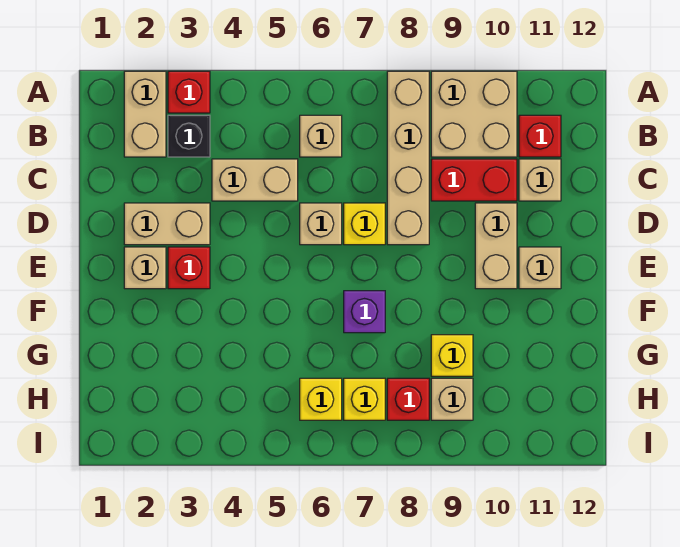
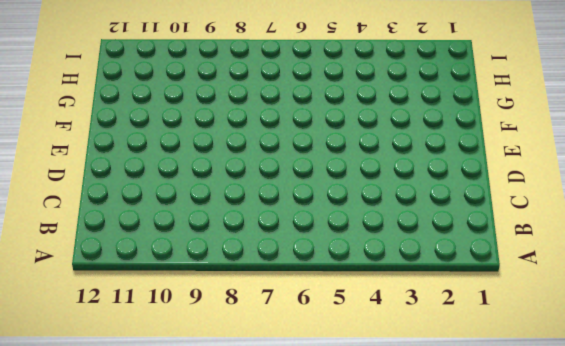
none -> tan brick A2:B2 level 1
none -> red brick A3 level 1
none -> tan brick A8:D8 level 1

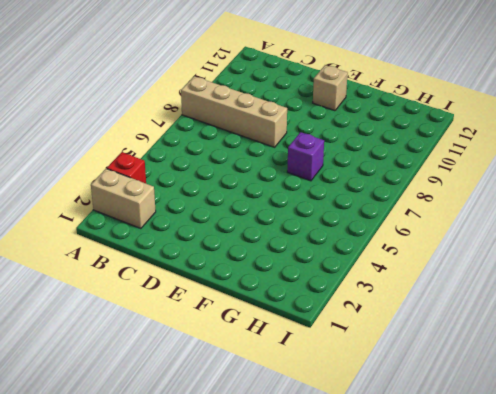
none -> tan brick A9:B10 level 1
none -> black brick B3 level 1
none -> tan brick B6 level 1

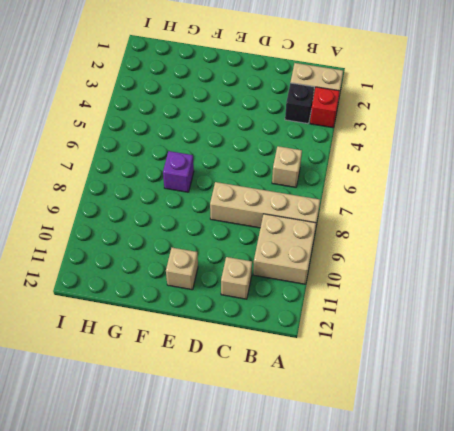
none -> red brick B11 level 1
none -> tan brick C4:C5 level 1
none -> red brick C9:C10 level 1

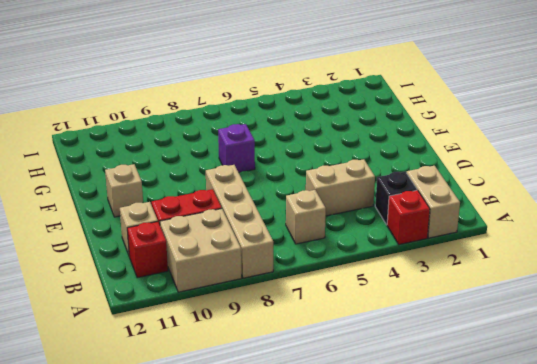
none -> tan brick D2:D3 level 1
none -> tan brick D6 level 1
none -> yellow brick D7 level 1

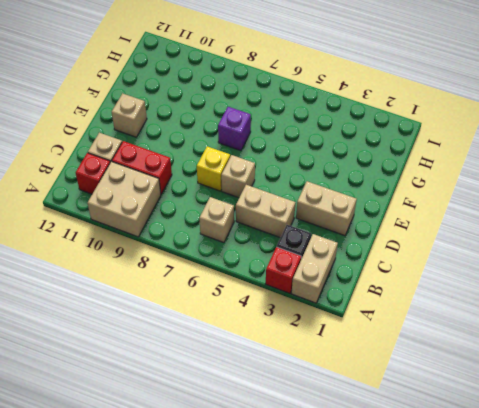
none -> tan brick A8:D8 level 1
none -> tan brick D10:E10 level 1
none -> tan brick E2 level 1

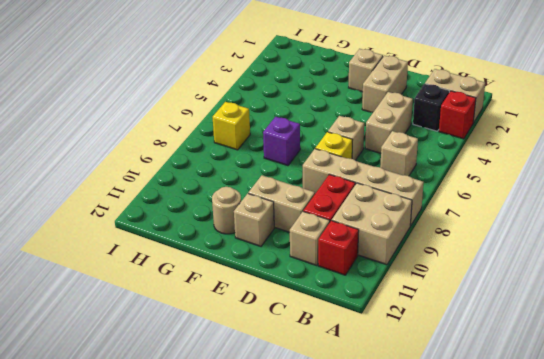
tan round brick F11 level 1 -> none
none -> red brick E3 level 1
none -> yellow brick G9 level 1
none -> yellow brick H6 level 1

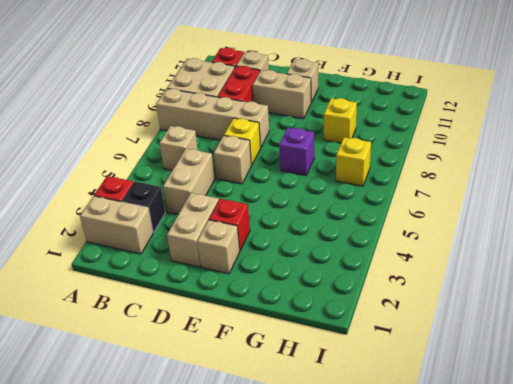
none -> yellow brick H6 level 1
none -> red brick H8 level 1
none -> tan brick H9 level 1

